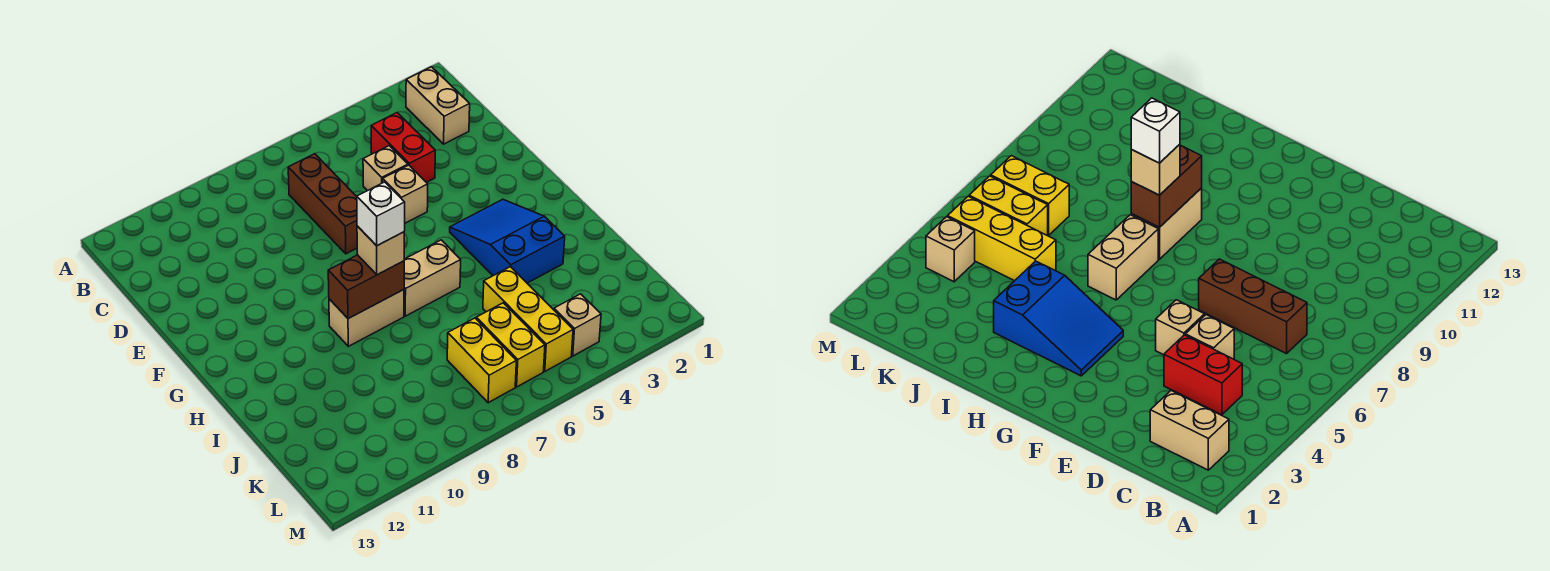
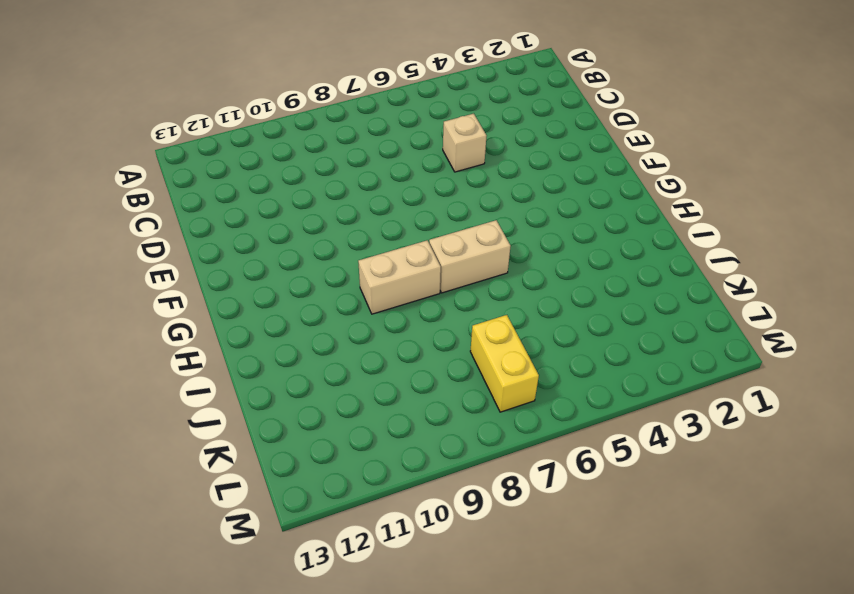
none -> tan brick B2:C2 level 1
none -> red brick C4:D4 level 1
none -> brown brick C7:E7 level 1

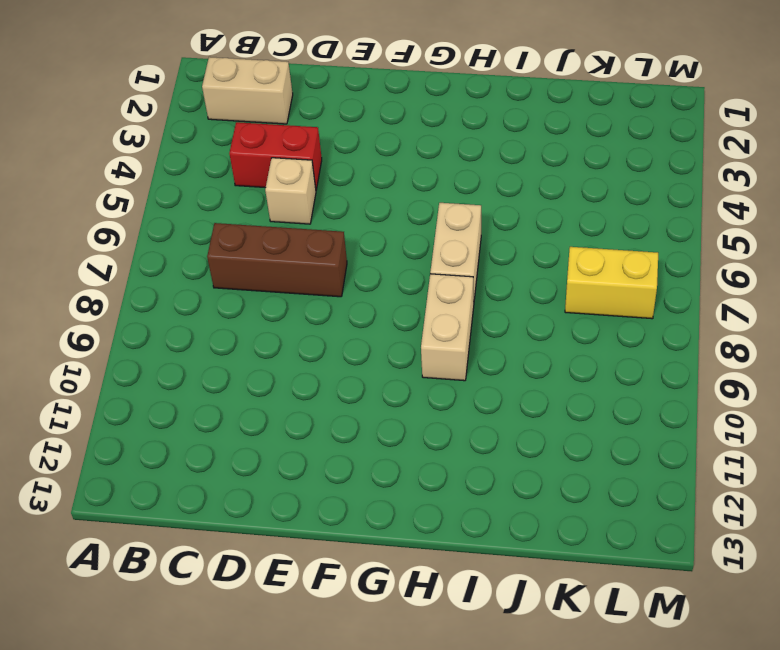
none -> tan brick E5 level 1
none -> blue slope G3:I4 level 1 top I
none -> yellow brick J5:L5 level 1

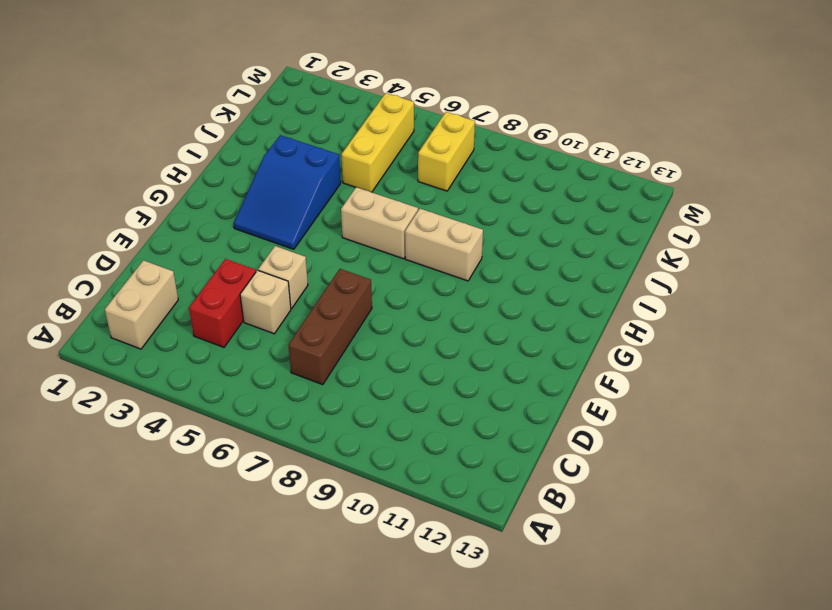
none -> yellow brick K6:L6 level 1
none -> tan brick L4 level 1
none -> brown brick H8:H9 level 2

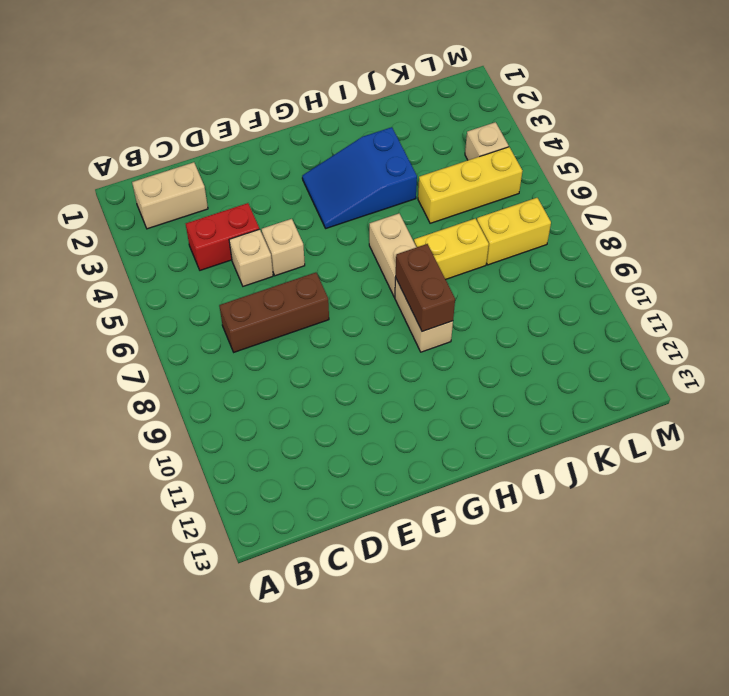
yellow brick I7:J7 level 1 -> yellow brick K6:L6 level 1
none -> tan brick H8 level 3
none -> white brick H8 level 4

